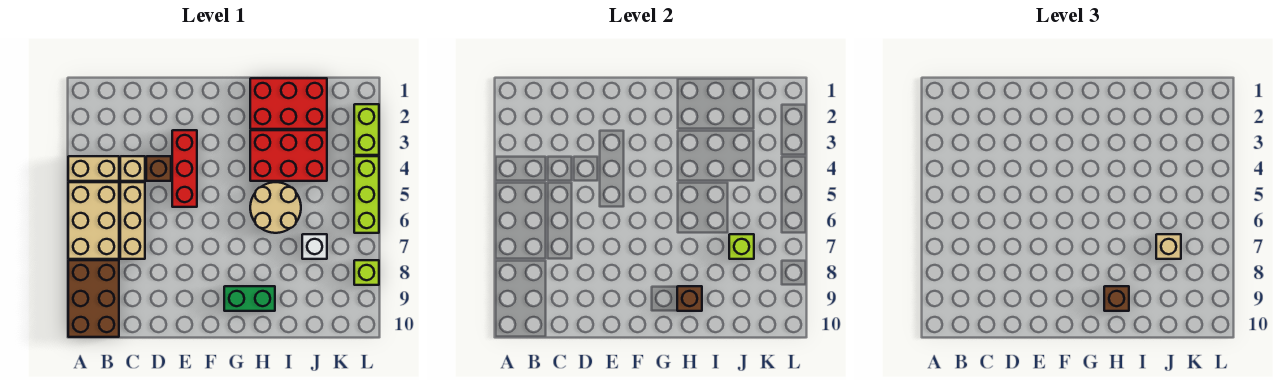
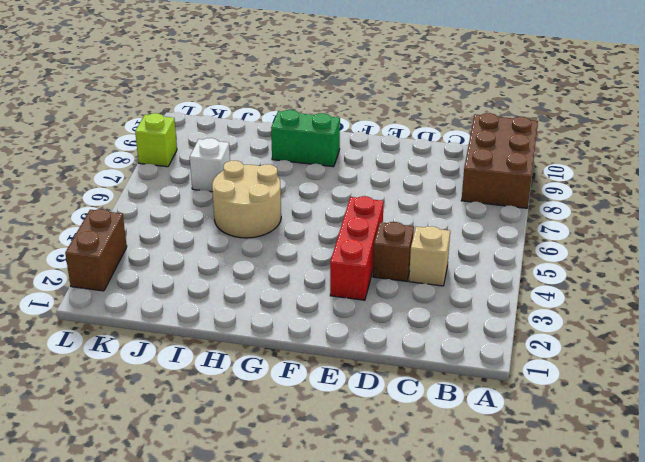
brown brick L2:L3 level 1 -> lime brick L2:L3 level 1
none -> tan brick A4:B4 level 1
none -> tan brick A5:B7 level 1
none -> tan brick C5:C7 level 1

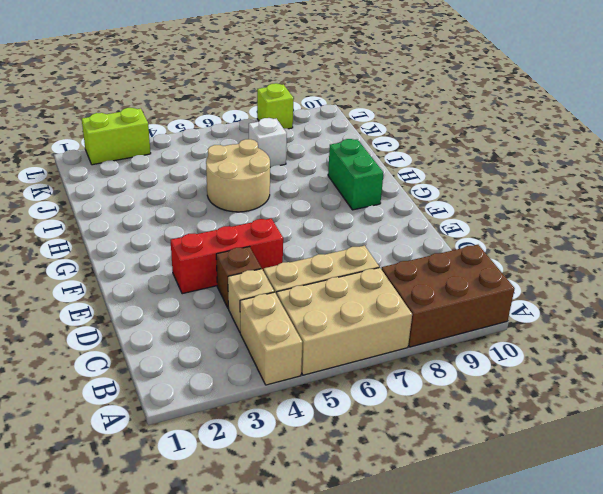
none -> red brick H1:J2 level 1
none -> red brick H3:J4 level 1
none -> lime brick L4:L6 level 1

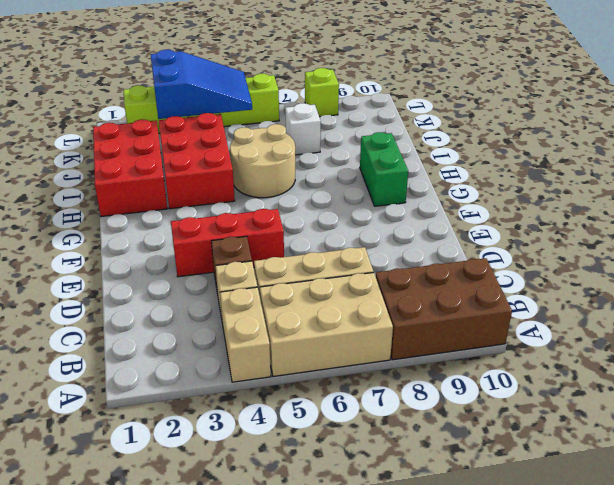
blue slope K3:L5 level 2 top 3 -> none
none -> brown brick H9 level 2
none -> lime brick J7 level 2
none -> brown brick H9 level 3

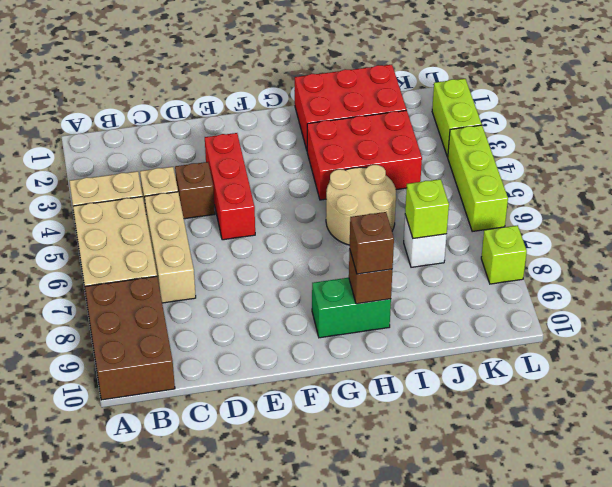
none -> tan brick J7 level 3

